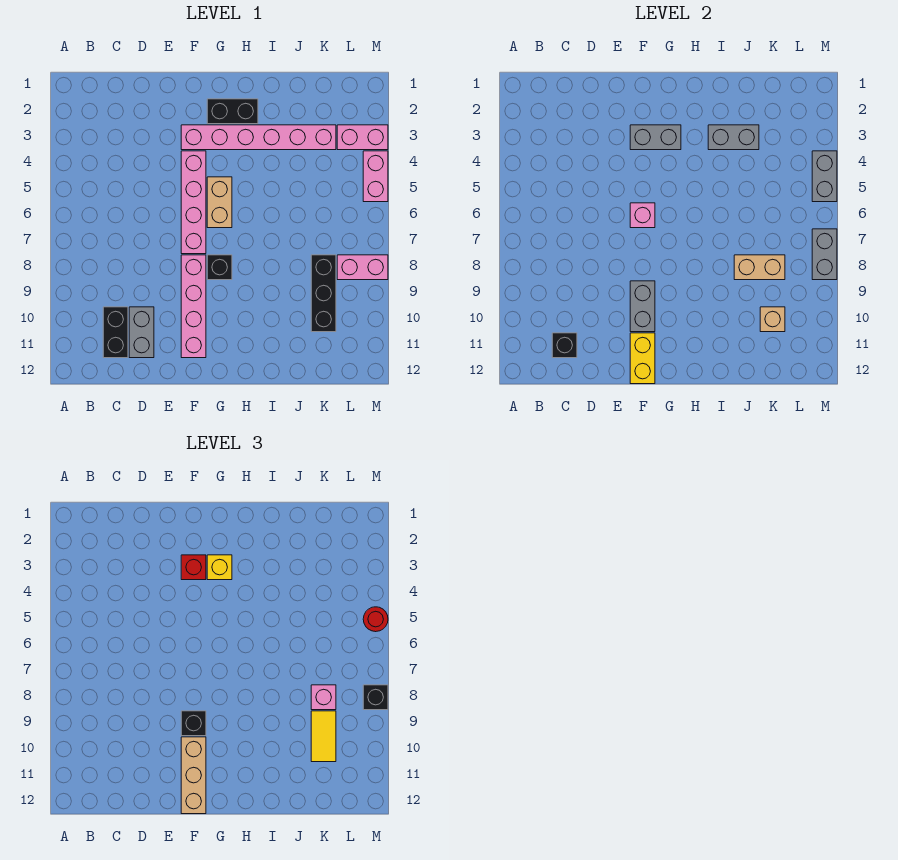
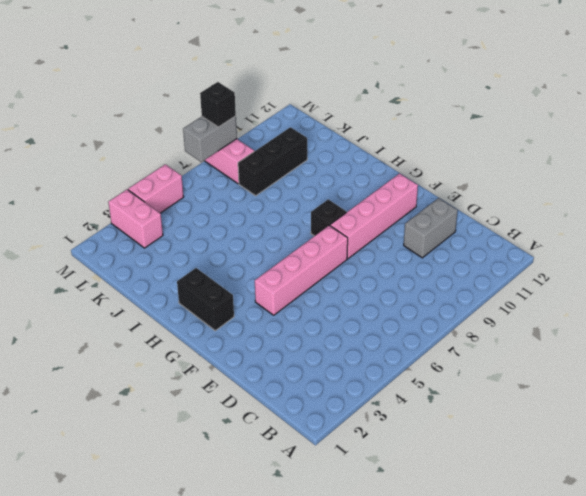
none -> black brick C10:C11 level 1
none -> pink brick F3:K3 level 1
none -> tan brick G5:G6 level 1
none -> black brick C11 level 2

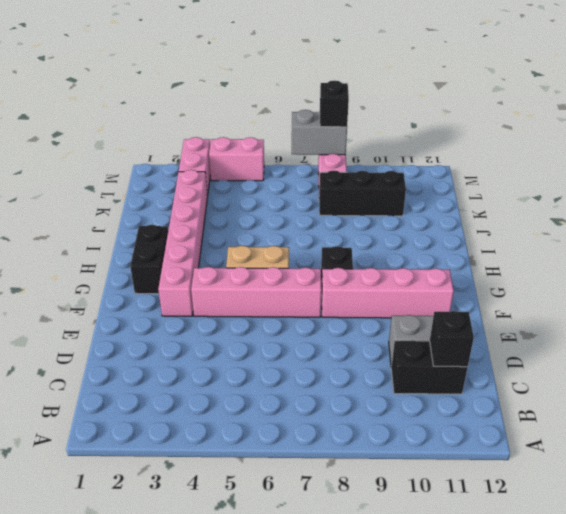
none -> grey brick F3:G3 level 2
none -> pink brick F6 level 2
none -> grey brick F9:F10 level 2
none -> yellow brick F11:F12 level 2

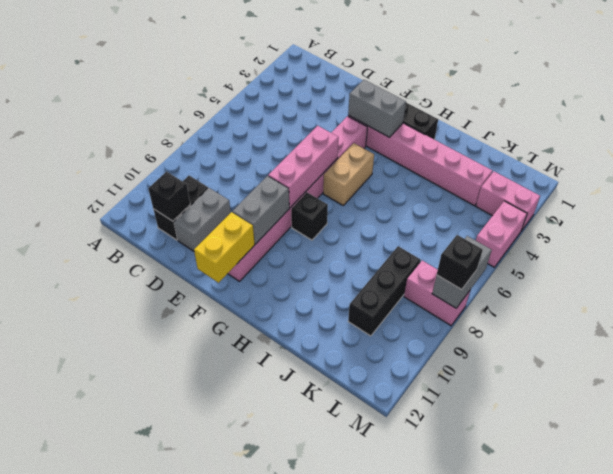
pink brick F6:F8 level 2 -> pink brick F6 level 2
none -> grey brick I3:J3 level 2
none -> tan brick J8:K8 level 2
none -> tan brick K10 level 2
none -> grey brick M4:M5 level 2

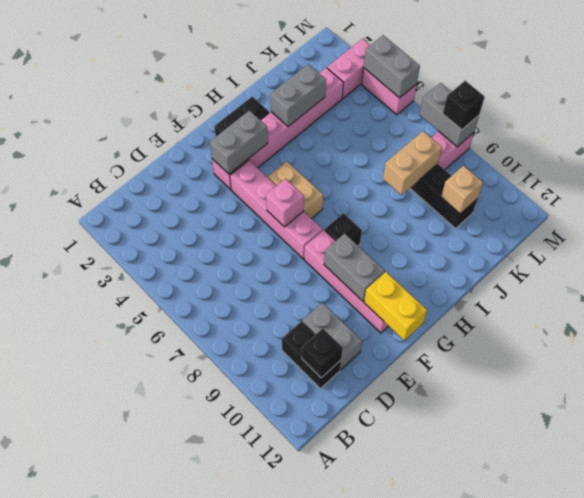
none -> red brick F3 level 3
none -> black brick F9 level 3
none -> tan brick F10:F12 level 3
none -> yellow brick G3 level 3

